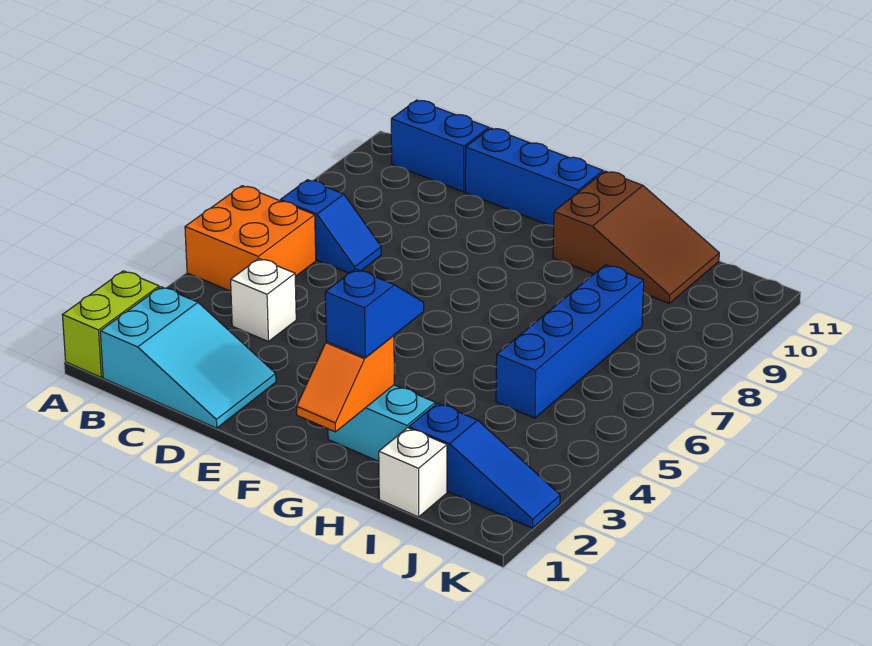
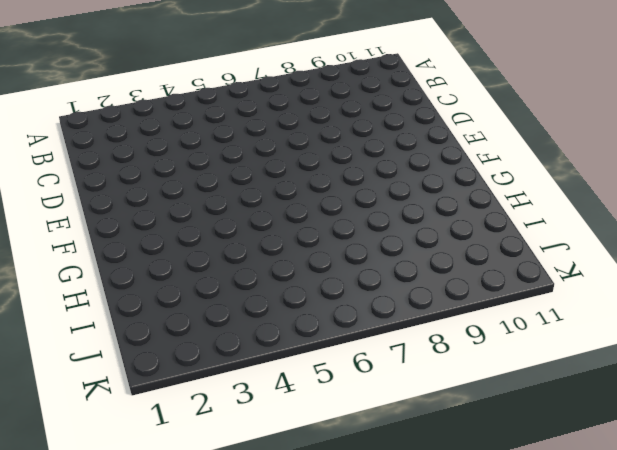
none -> lime brick A1:A2 level 1
none -> orange brick A5:B6 level 1
none -> cyan slope B1:D2 level 1 top B

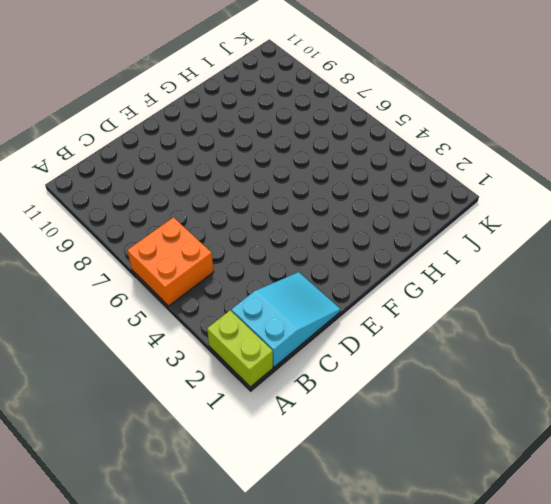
none -> blue slope B7:C7 level 1 top B
none -> blue brick B11:C11 level 1
none -> white brick C4 level 1

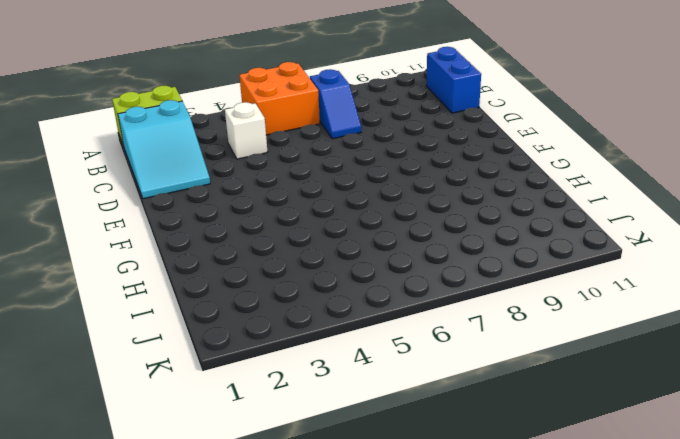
none -> blue brick D11:F11 level 1
none -> cyan brick G2:H2 level 1
none -> brown slope G10:I11 level 1 top G

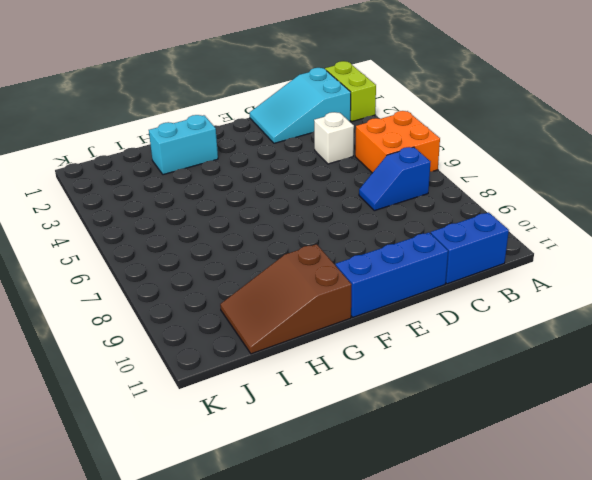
none -> white brick I1 level 1
none -> blue slope I2:K2 level 1 top I
none -> blue brick I5:I8 level 1

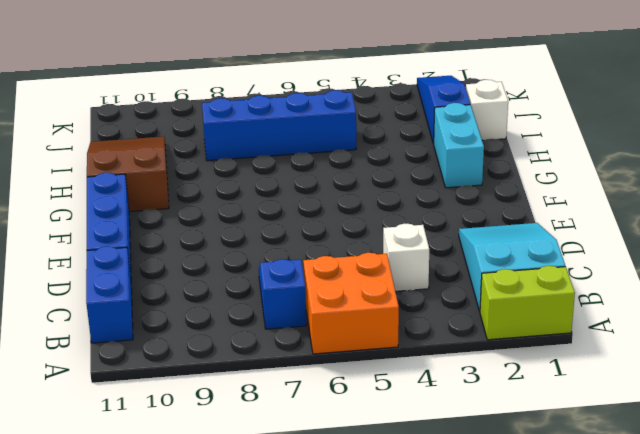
none -> orange slope G1:G2 level 2 top 2
none -> blue slope G2:G3 level 3 top 2

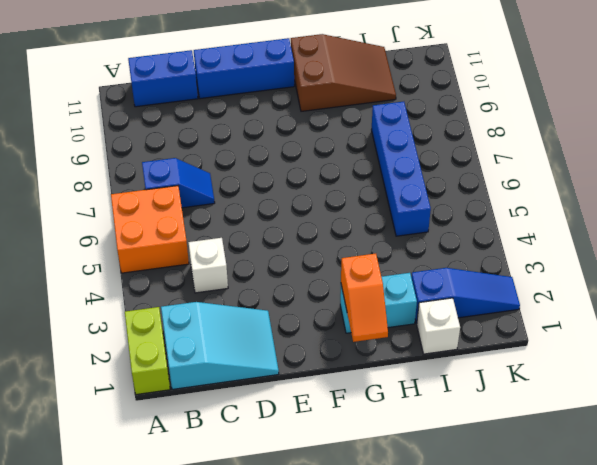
none -> blue slope G2:G3 level 3 top 2

